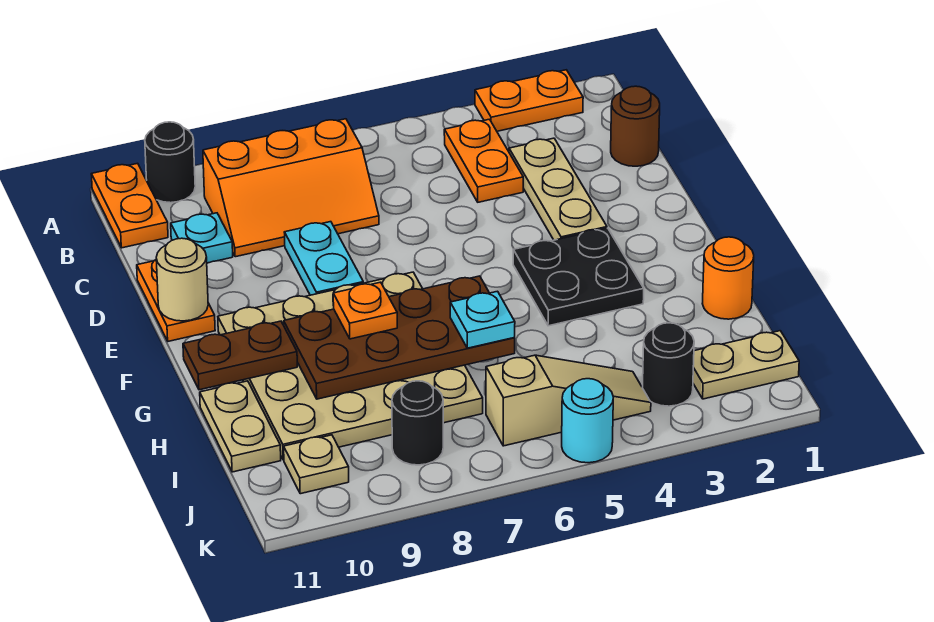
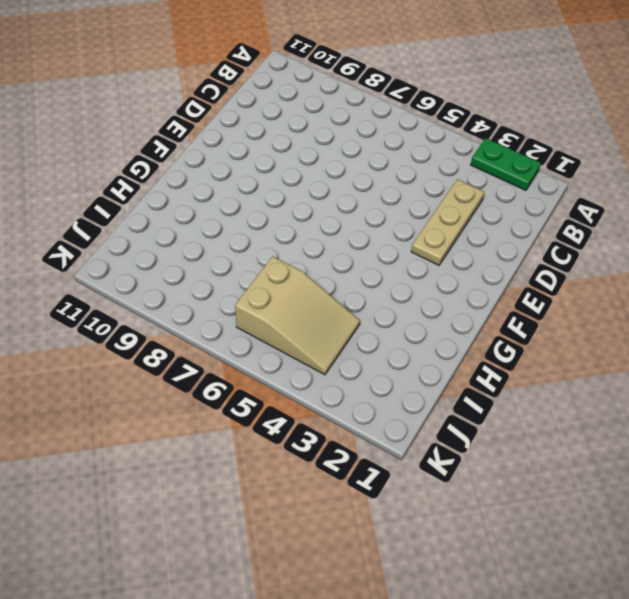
green plate A2:A3 level 1 -> orange plate A2:A3 level 1
tan slope I4:J6 level 1 top 6 -> tan slope J4:J6 level 1 top 6
none -> black round brick A10 level 1
none -> orange plate A11:B11 level 1
none -> orange plate B4:C4 level 1

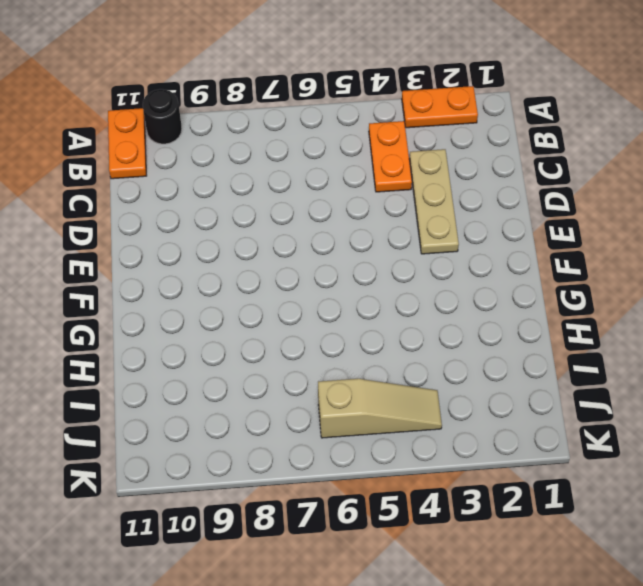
none -> orange slope B7:C9 level 1 top B
none -> brown round brick C1 level 1
none -> cyan plate C10 level 1

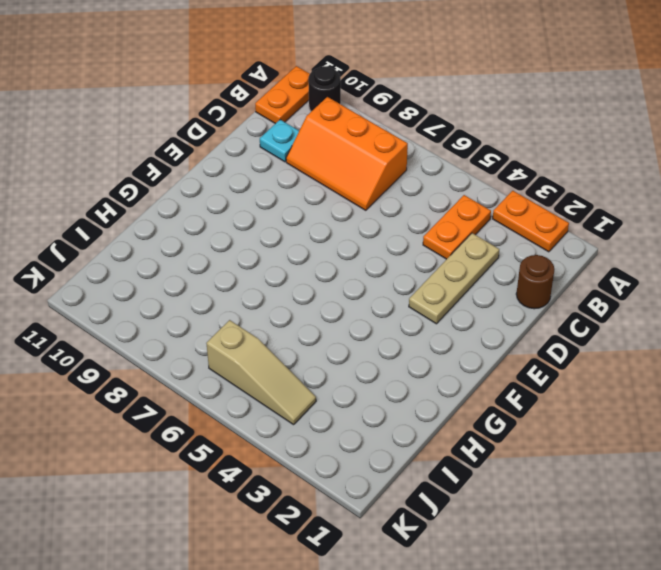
none -> cyan plate D8:E8 level 1
none -> orange plate D11:E11 level 1
none -> black plate F3:G4 level 1

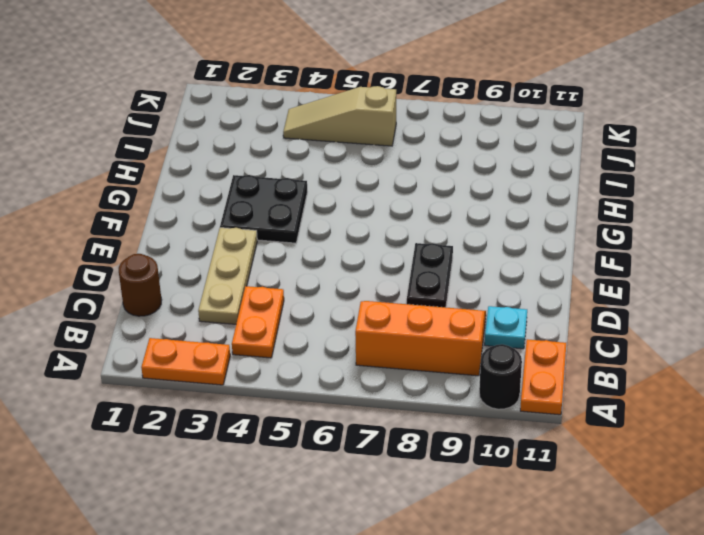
black plate D8:E8 level 1 -> cyan plate D8:E8 level 1
none -> orange plate D11:E11 level 1
none -> tan plate F7:I10 level 1
none -> orange round brick H1 level 1

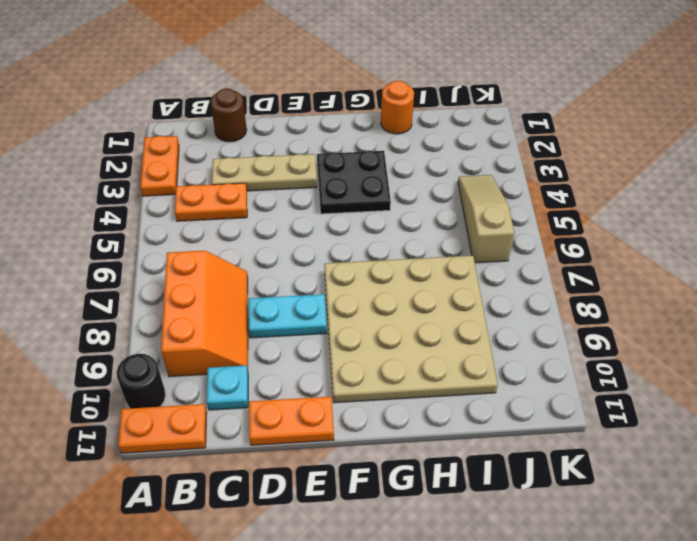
none -> tan plate H11:I11 level 1
none -> tan plate J1:J2 level 1
none -> black round brick J3 level 1

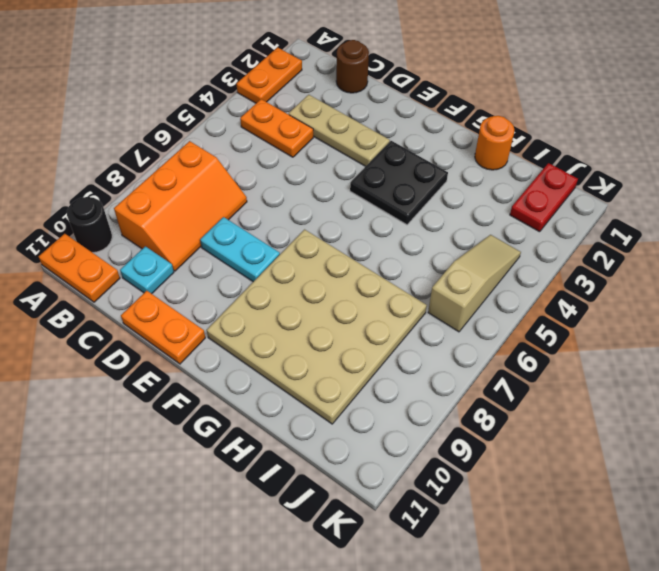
red plate J1:J2 level 1 -> tan plate J1:J2 level 1
none -> tan plate H11:I11 level 1
none -> black round brick J3 level 1
none -> black round brick J8 level 1

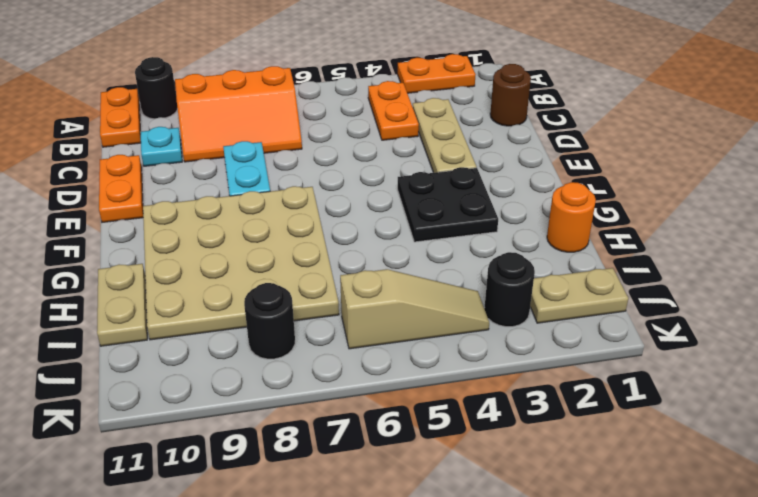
none -> tan plate J10 level 1
none -> cyan round brick K5 level 1
none -> tan round brick E11 level 2

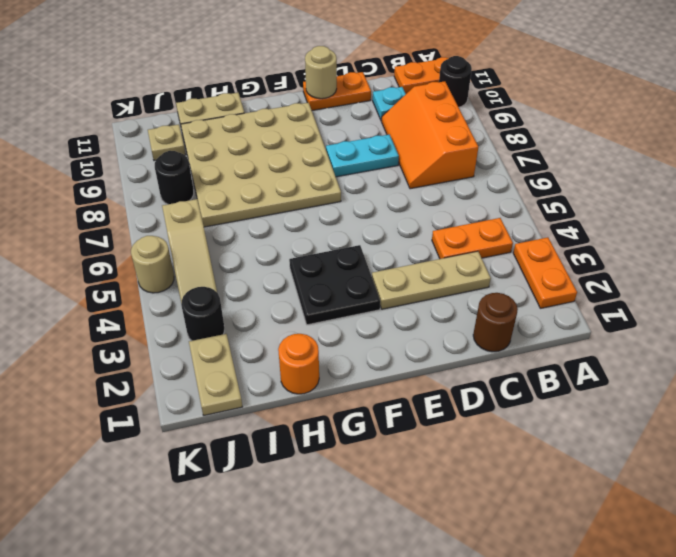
tan round brick K5 level 1 -> cyan round brick K5 level 1
none -> brown plate G6:H9 level 2
none -> brown plate G10:G11 level 2
none -> orange plate G8 level 3

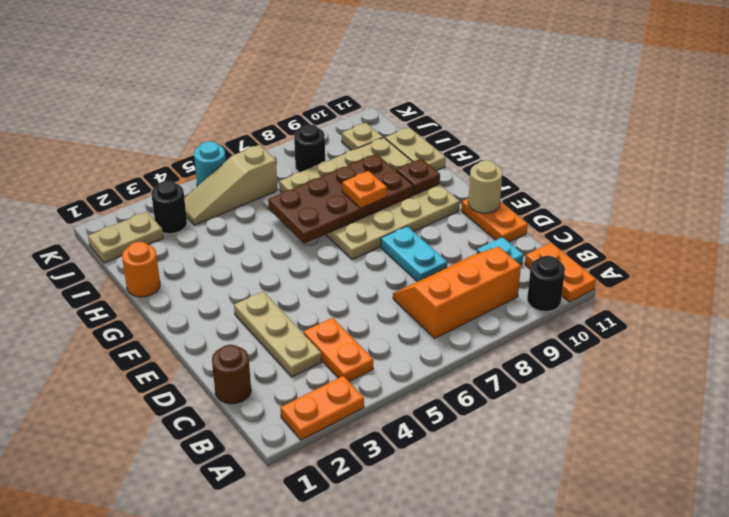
brown plate G10 level 2 -> brown plate G10:G11 level 2
none -> black plate F3:G4 level 1
none -> cyan plate H6 level 3

